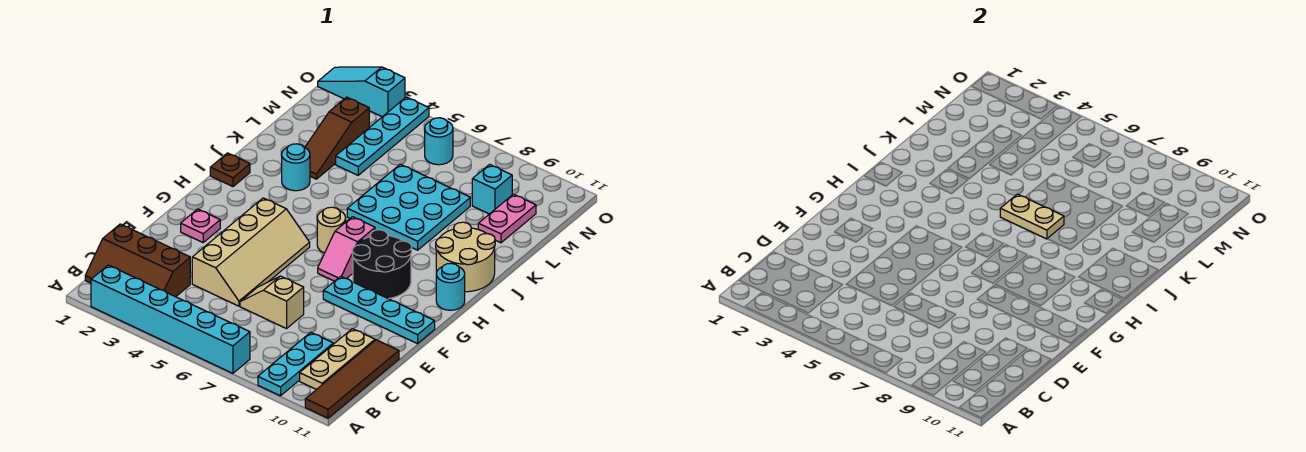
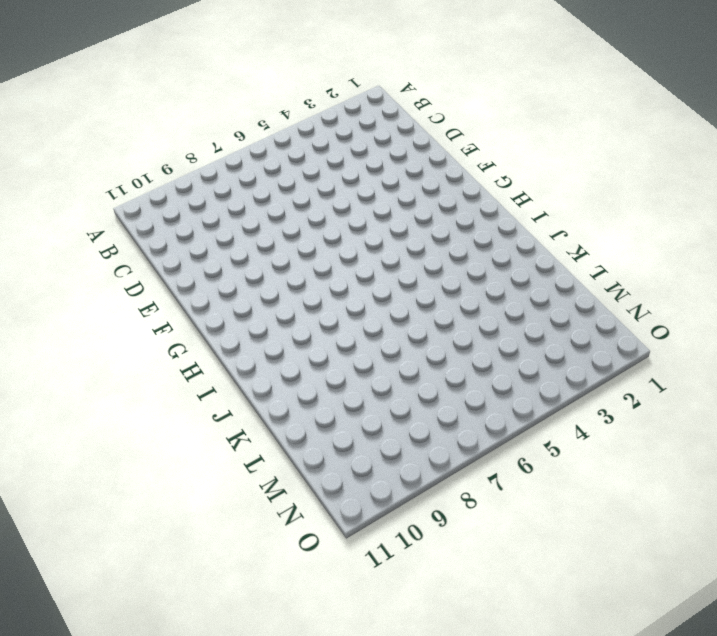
none -> cyan brick A2:A7 level 1
none -> cyan plate A9:C9 level 1
none -> brown tile A11:D11 level 1

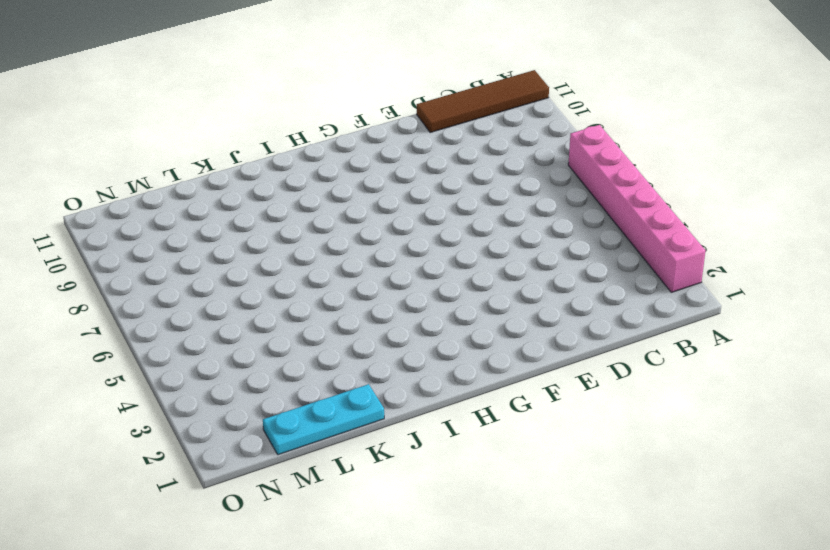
pink brick A2:A7 level 1 -> cyan brick A2:A7 level 1
cyan plate K1:M1 level 1 -> cyan plate A9:C9 level 1
none -> brown slope B1:C3 level 1 top C
none -> tan plate B10:D10 level 1
none -> tan slope D4:G5 level 1 top 4

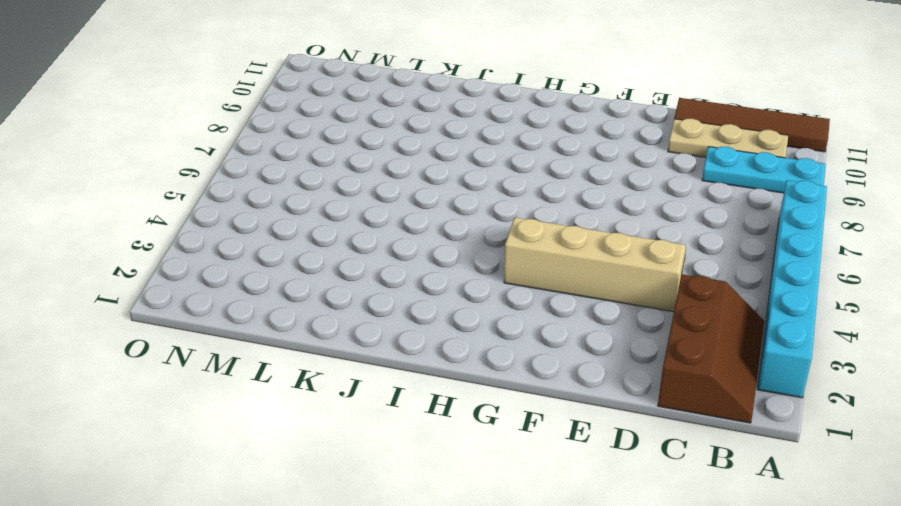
none -> tan slope D6:D7 level 1 top 7
none -> pink plate F2 level 1
none -> cyan plate F8:F11 level 1

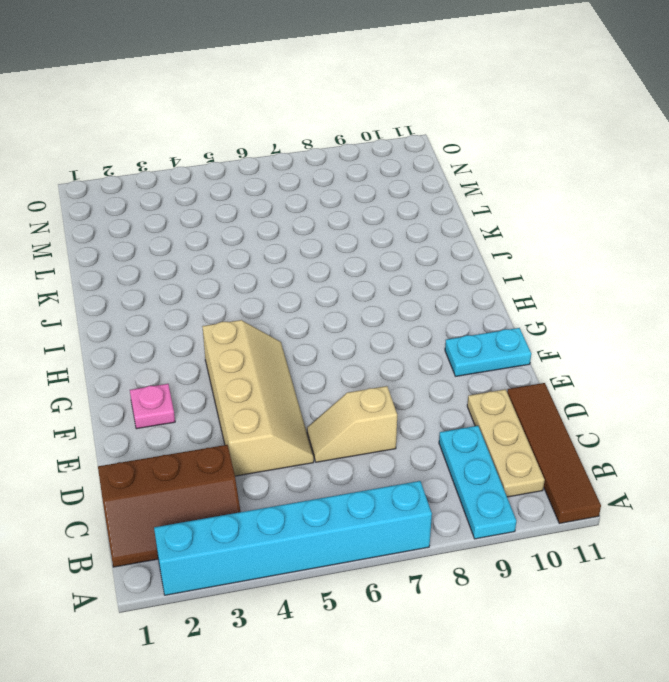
cyan plate F10:F11 level 1 -> cyan plate F8:F11 level 1
none -> pink slope G7:H7 level 1 top H
none -> black round brick G8:H9 level 1
none -> tan round brick H6 level 1

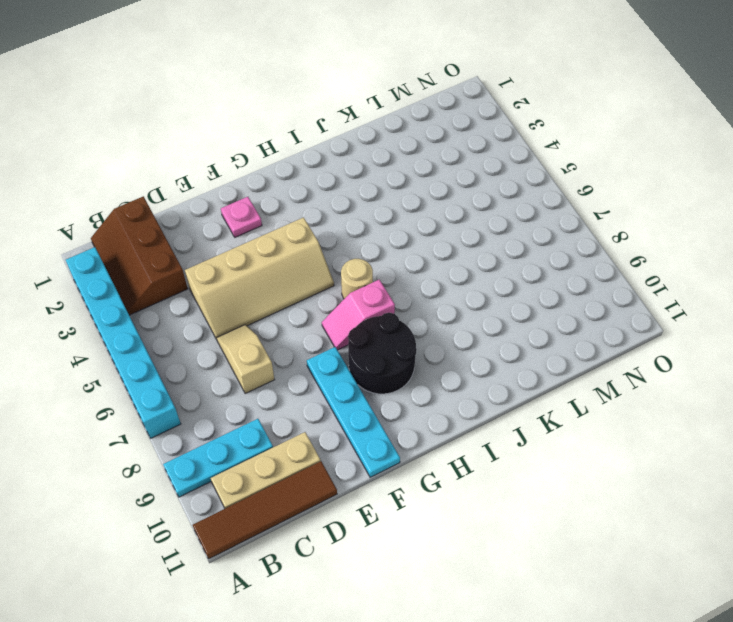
none -> cyan round brick H11 level 1
none -> brown plate I1 level 1
none -> tan round brick I10:J11 level 1

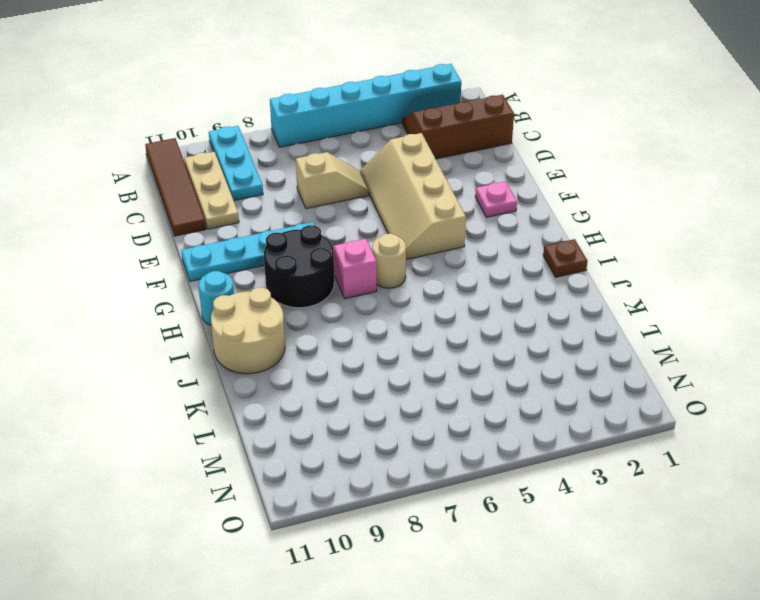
none -> cyan round brick J3 level 1
none -> cyan plate J6:L8 level 1
none -> brown slope K3:M3 level 1 top M

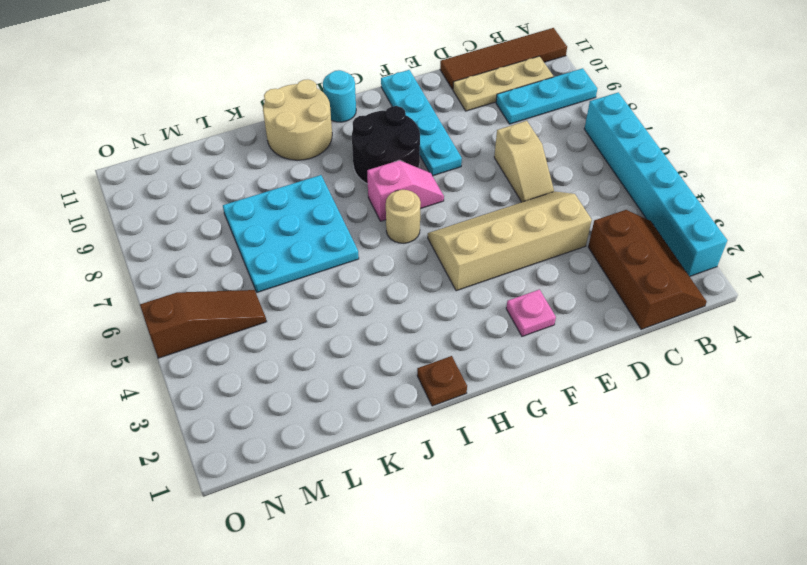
brown slope M5:O5 level 1 top O -> brown slope K3:M3 level 1 top M
none -> cyan round brick J3 level 1
none -> cyan plate L4:O4 level 1
none -> pink plate L10:M10 level 1

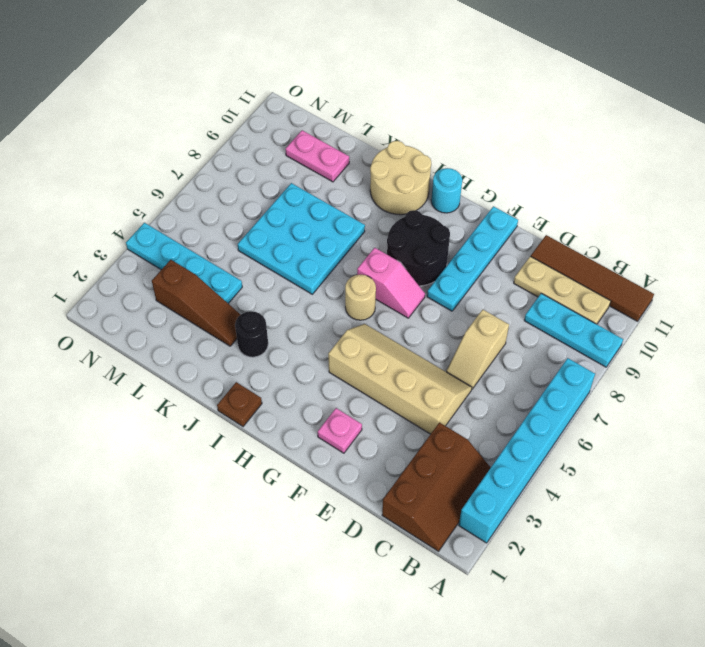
black round brick J3 level 1 -> cyan round brick J3 level 1
none -> cyan brick M9 level 1
none -> cyan round brick N6 level 1
none -> cyan slope O1:O3 level 1 top 3

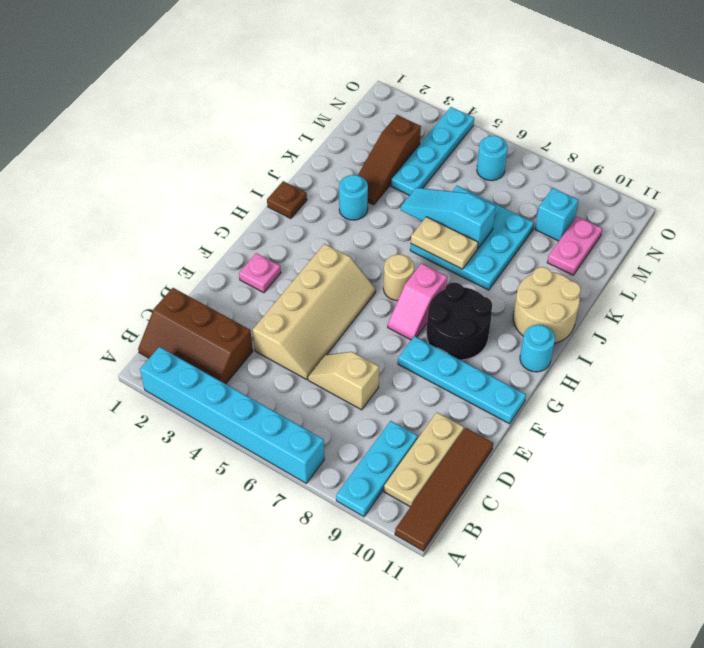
cyan slope K5:K7 level 2 top 7 -> cyan slope O1:O3 level 1 top 3

